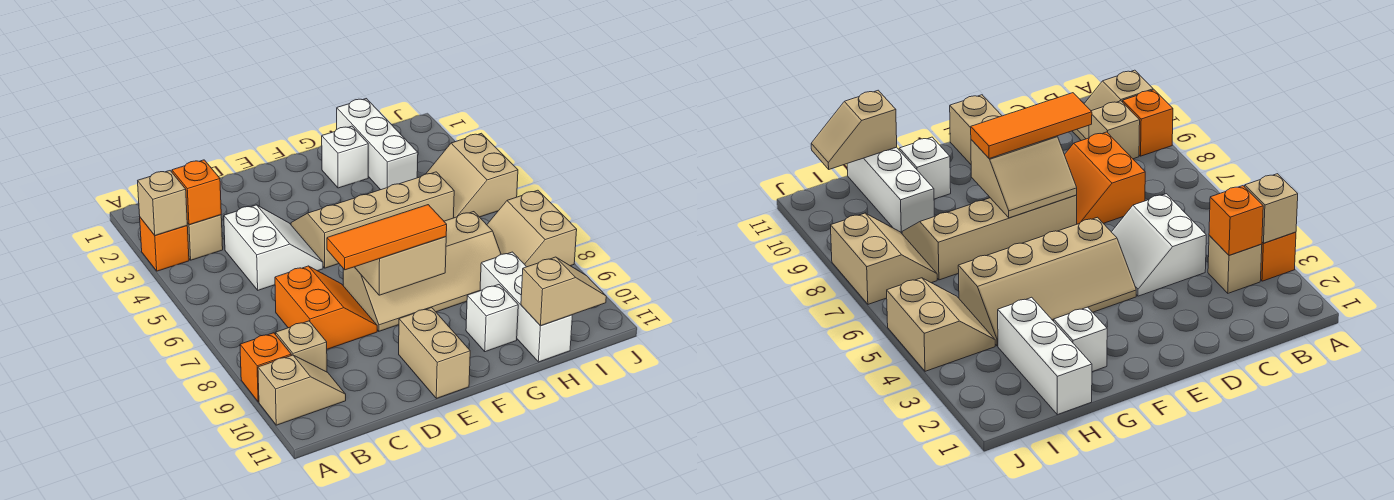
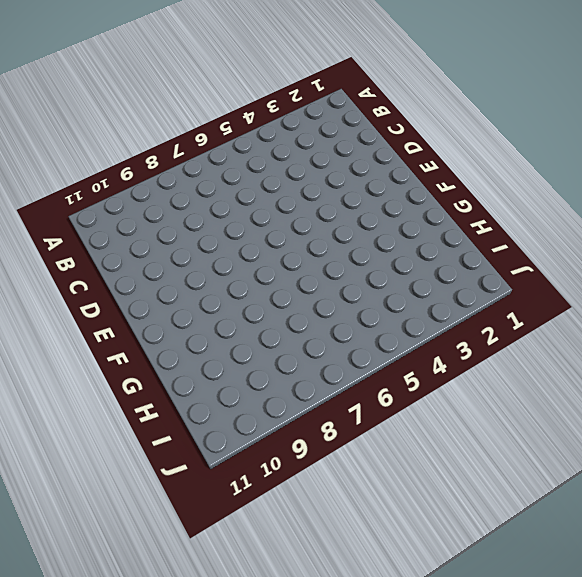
none -> orange brick A3 level 1
none -> orange brick A9 level 1
none -> tan slope A10:B10 level 1 top A

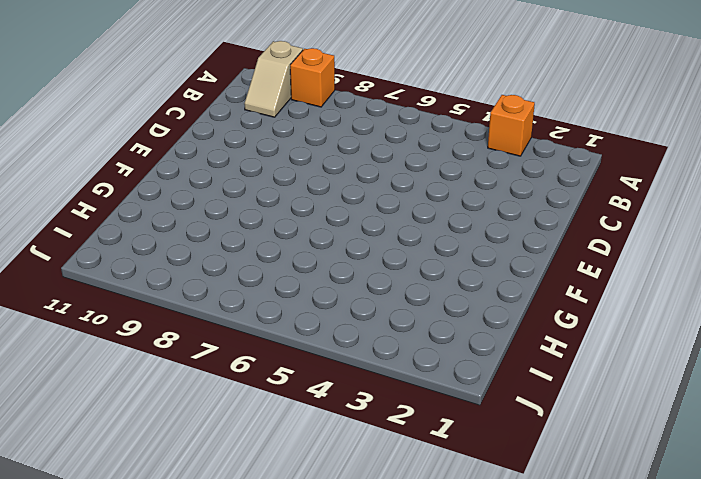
none -> tan brick B3 level 1
none -> tan brick B9 level 1
none -> white slope C4:D5 level 1 top C

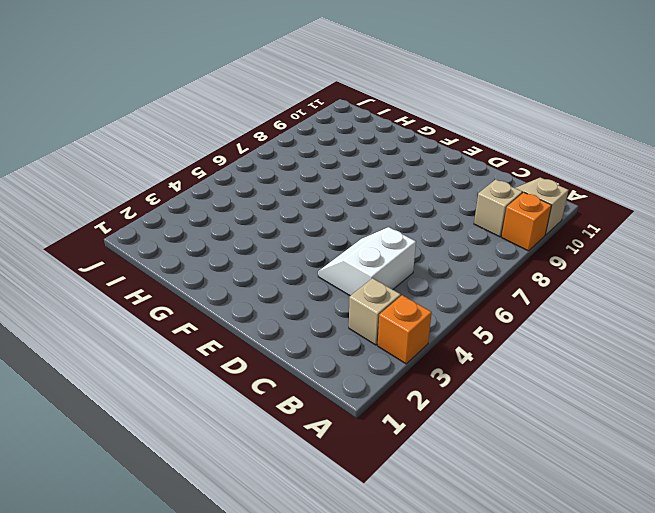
none -> orange slope C7:D8 level 1 top C
none -> tan slope E4:H5 level 1 top 5
none -> tan slope E7:H8 level 1 top 7

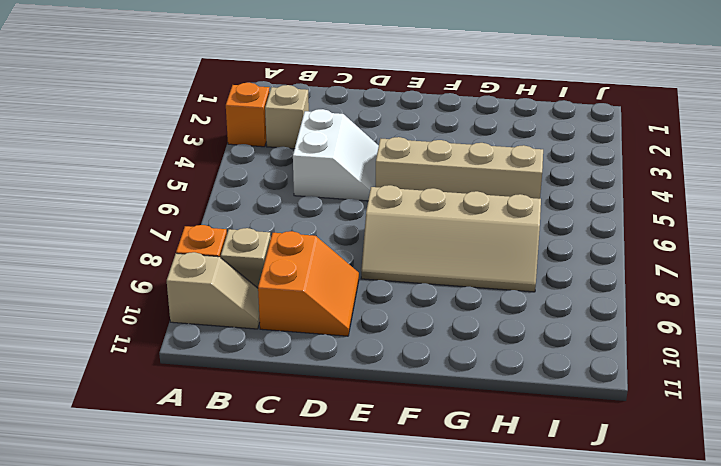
orange slope C9:D10 level 1 top C -> orange slope C7:D8 level 1 top C
none -> tan brick E10:E11 level 1
none -> white brick G2 level 1
none -> white brick G10 level 1

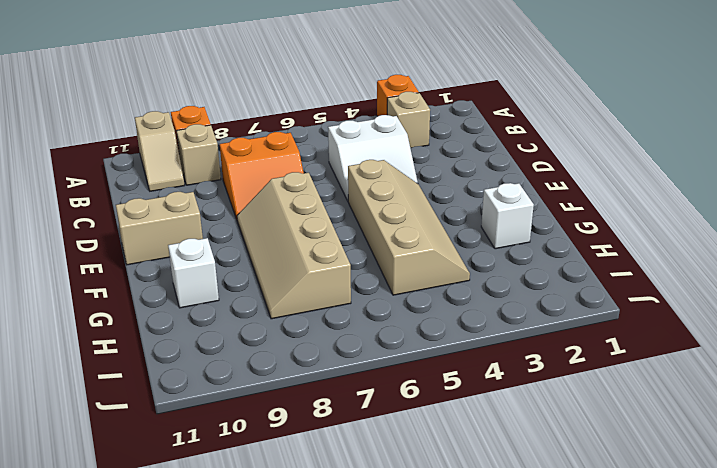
none -> white brick H1:H3 level 1
none -> white brick H9:H11 level 1
none -> tan slope I4:J5 level 1 top J

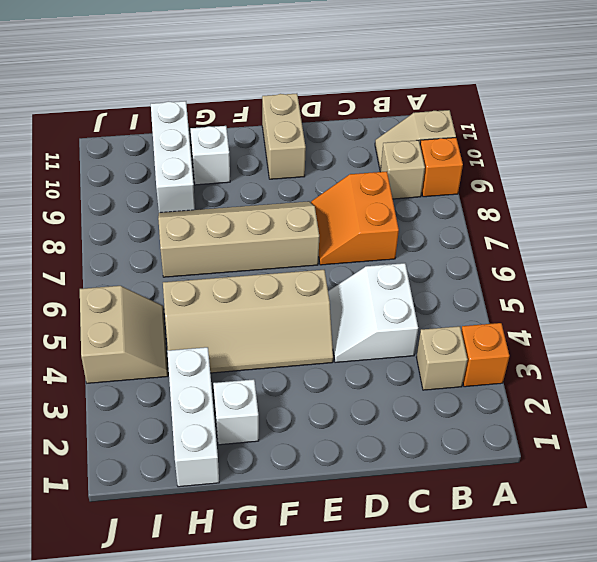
none -> tan slope I7:J8 level 1 top J
none -> tan brick A3 level 2
none -> orange brick B3 level 2

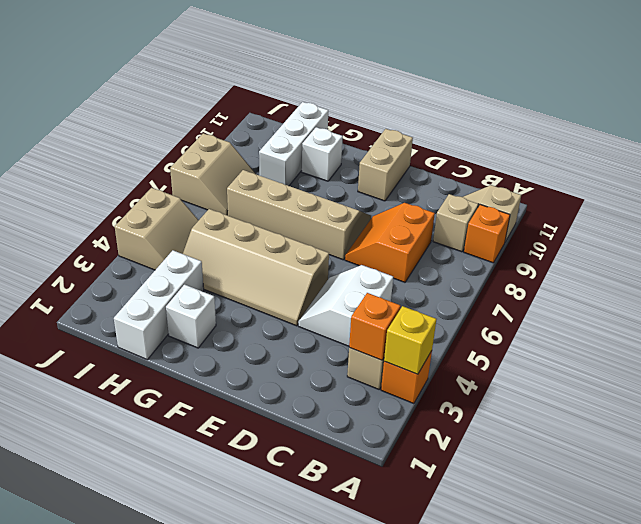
yellow brick A3 level 2 -> tan brick A3 level 2
none -> tan slope E7:F8 level 2 top 8
none -> tan slope H11:I11 level 2 top H
none -> orange tile D8:F8 level 3

